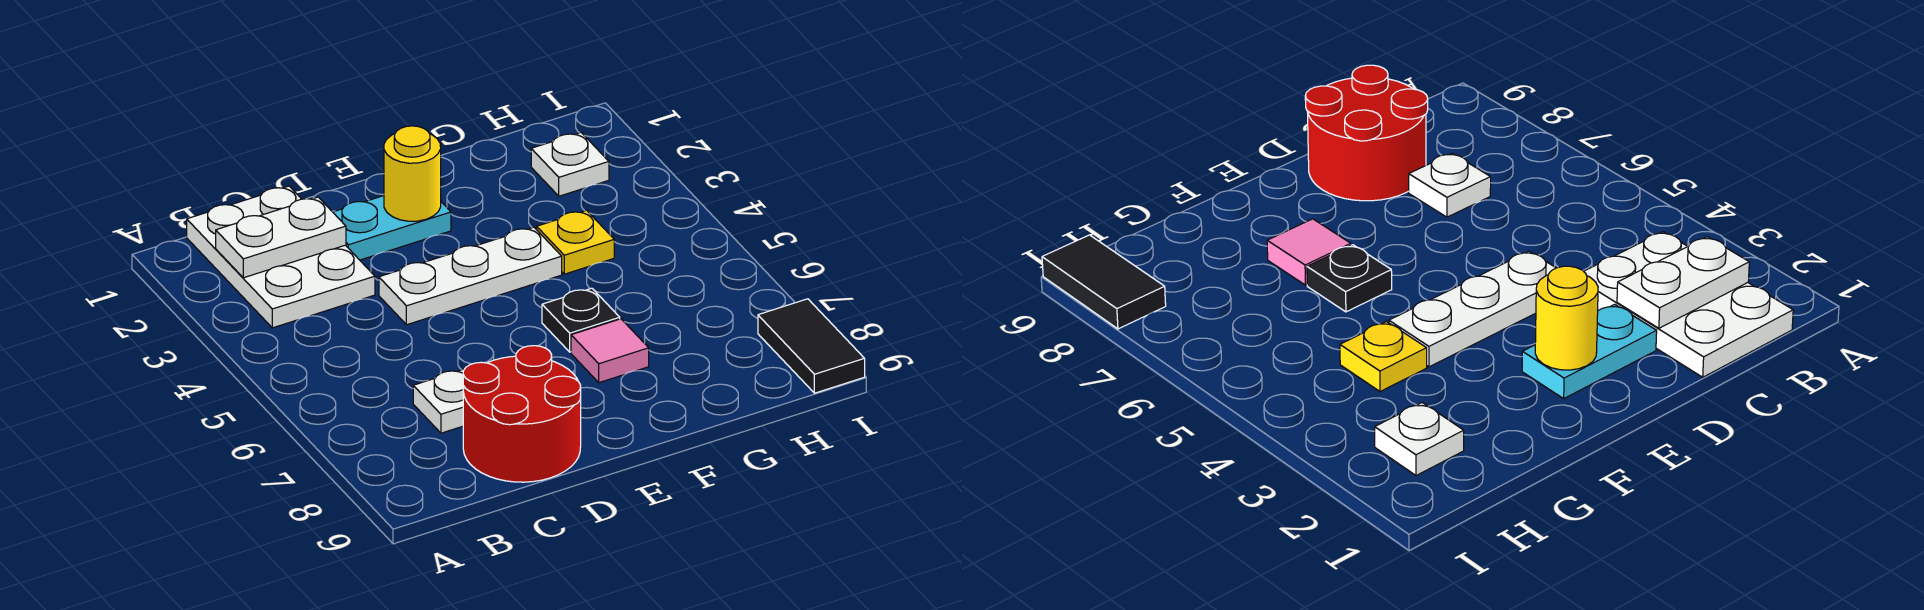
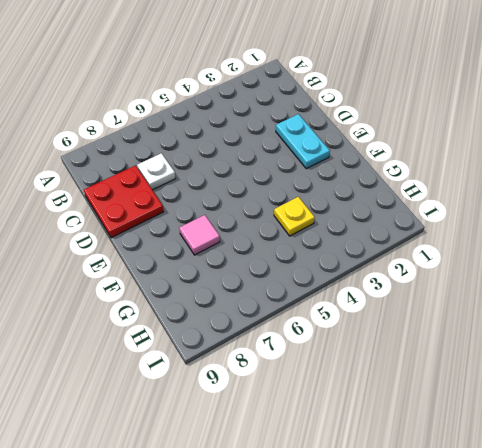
red plate C8:D9 level 1 -> red round brick C8:D9 level 1
none -> white plate B1:C3 level 1
none -> white plate D4:F4 level 1
none -> black plate F6 level 1

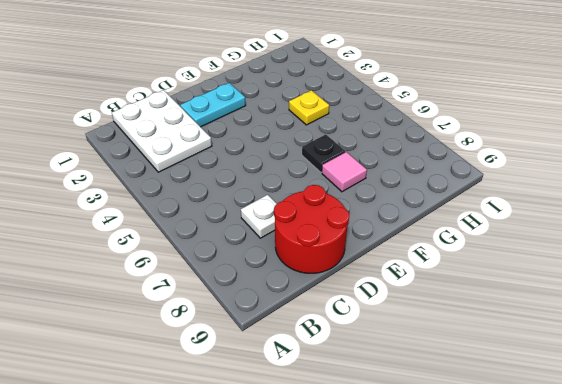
none -> white plate D4:F4 level 1
none -> white plate H2 level 1
none -> black tile I8:I9 level 1

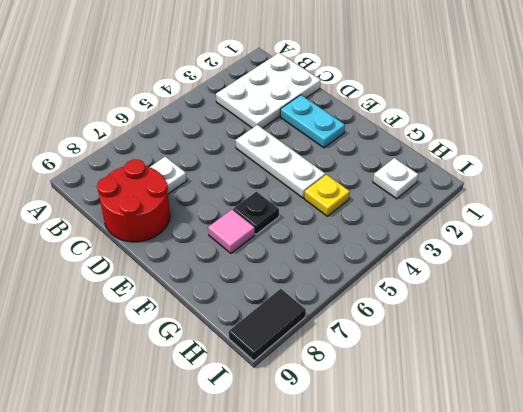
none -> white plate B2:C2 level 2
none -> yellow round brick E2 level 2

